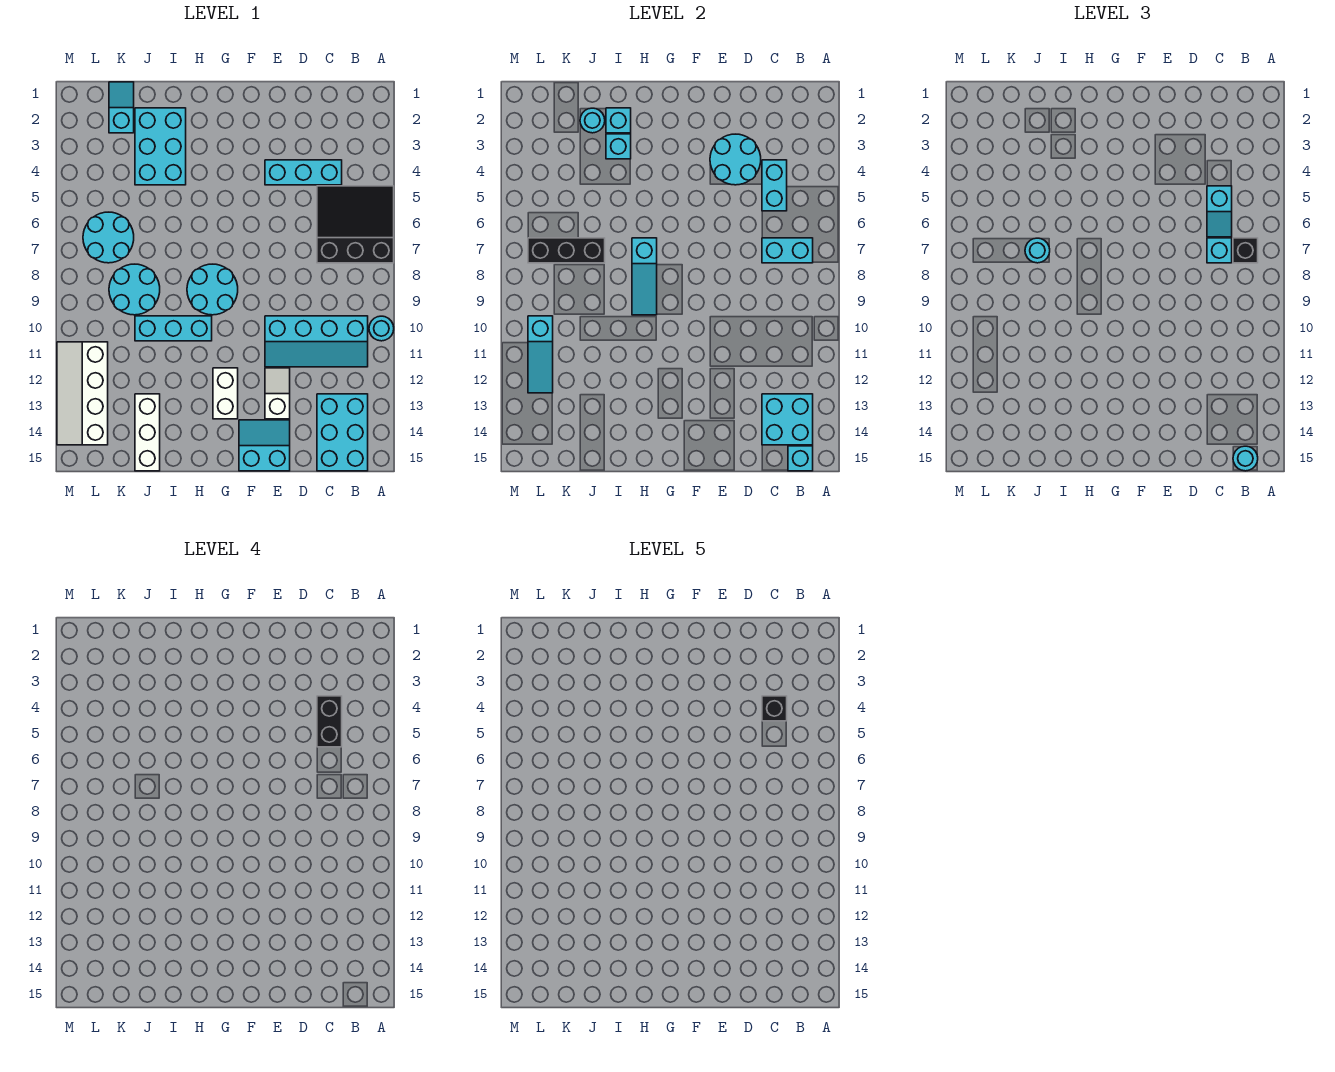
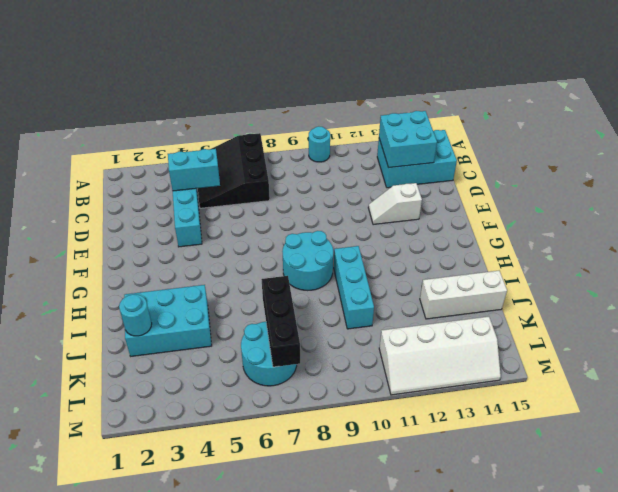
none -> cyan slope B10:E11 level 1 top 10
none -> cyan slope E14:F15 level 1 top 15
none -> white brick G12:G13 level 1
none -> cyan round brick J8:K9 level 1

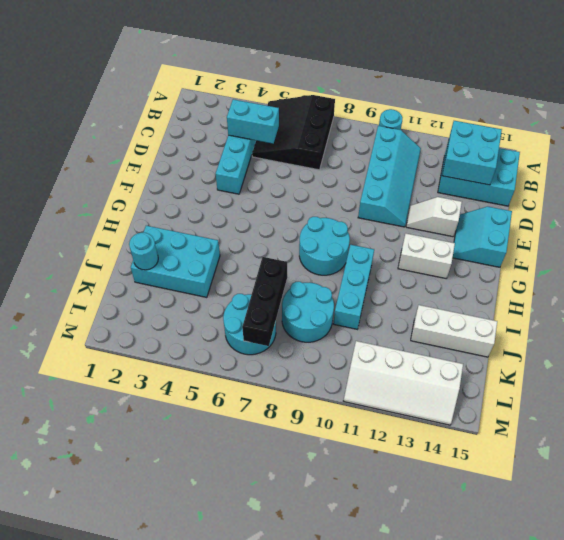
none -> cyan slope K1:K2 level 1 top 2
none -> cyan brick B7:C7 level 2
none -> cyan brick B15 level 2
none -> cyan round brick D3:E4 level 2

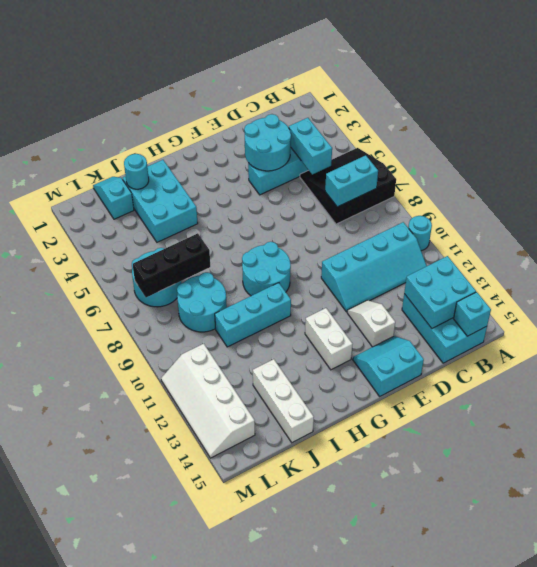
none -> cyan slope H7:H9 level 2 top 7
none -> cyan brick I2 level 2
none -> cyan brick I3 level 2
none -> cyan slope L10:L12 level 2 top 10

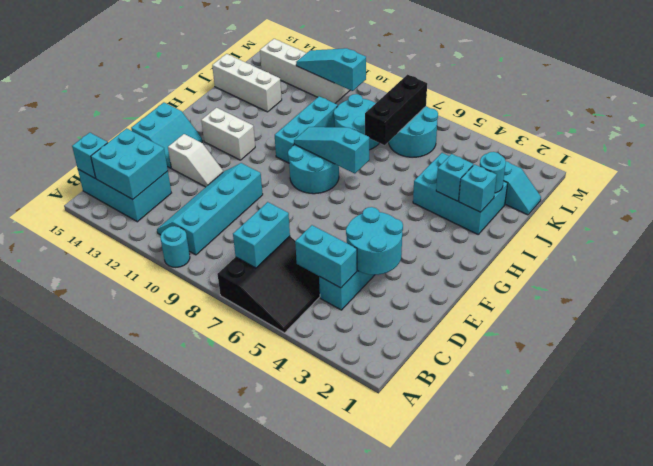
none -> black brick B7 level 3
none -> cyan round brick B15 level 3
none -> cyan slope C5:C6 level 3 top 5
none -> cyan brick C7 level 3

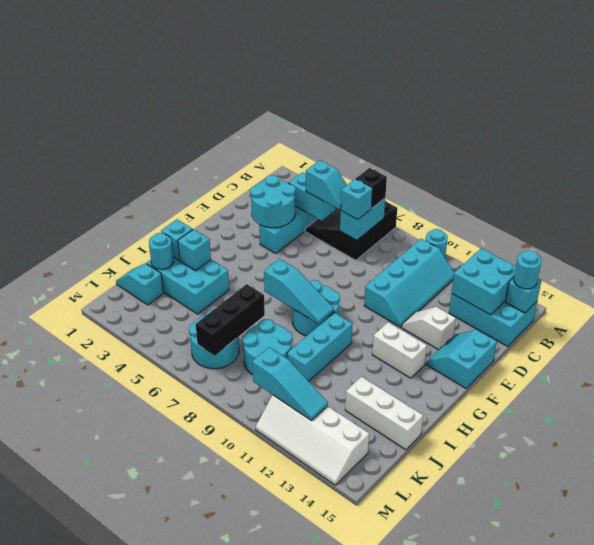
none -> cyan round brick J7 level 3
none -> black brick C4:C5 level 4
none -> black brick C4 level 5

